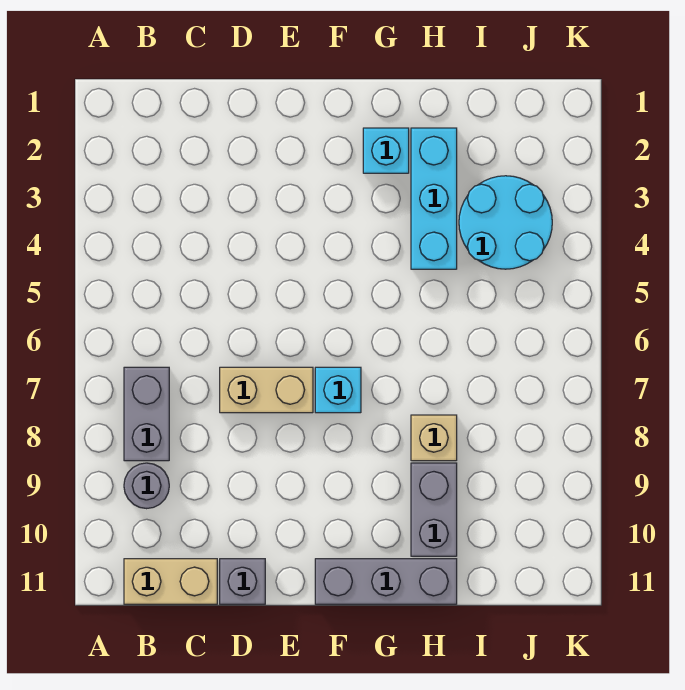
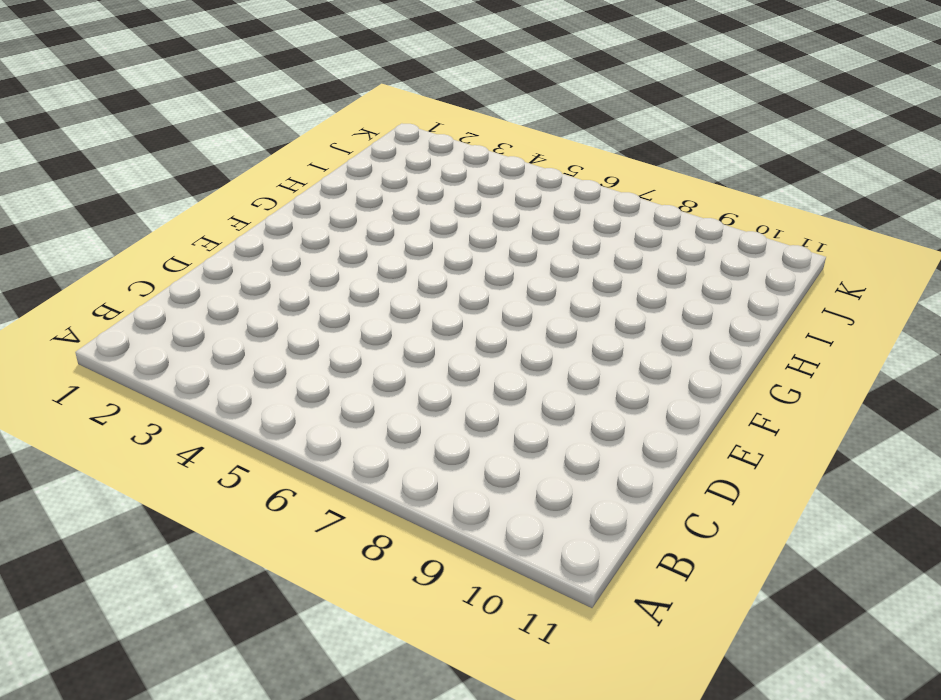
none -> grey brick B7:B8 level 1
none -> grey round brick B9 level 1
none -> tan brick B11:C11 level 1

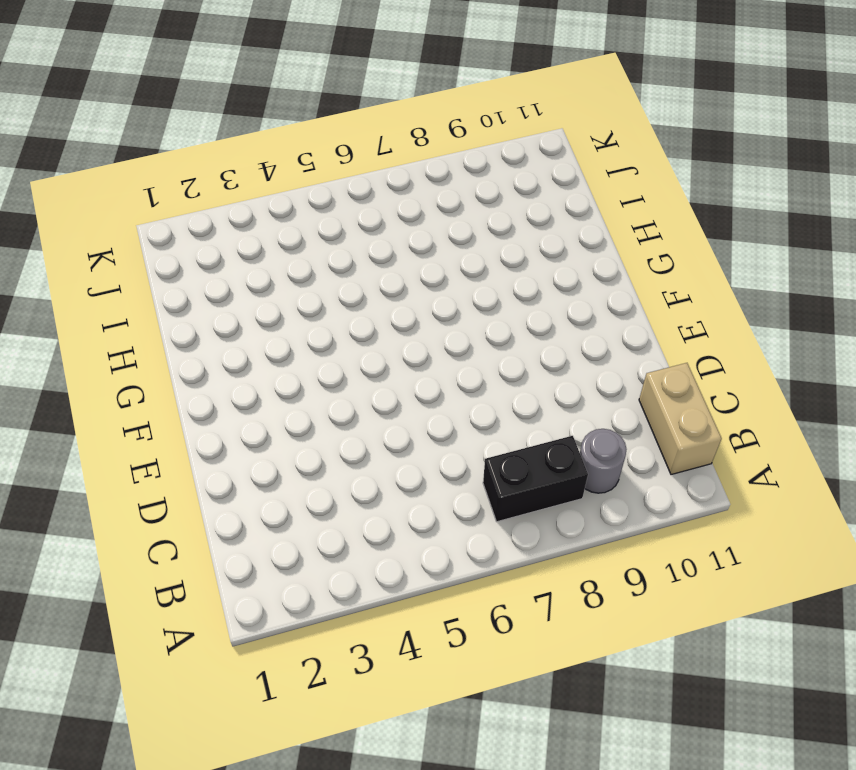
black brick B7:B8 level 1 -> grey brick B7:B8 level 1
none -> tan brick D7:E7 level 1
none -> grey brick D11 level 1
none -> cyan brick F7 level 1

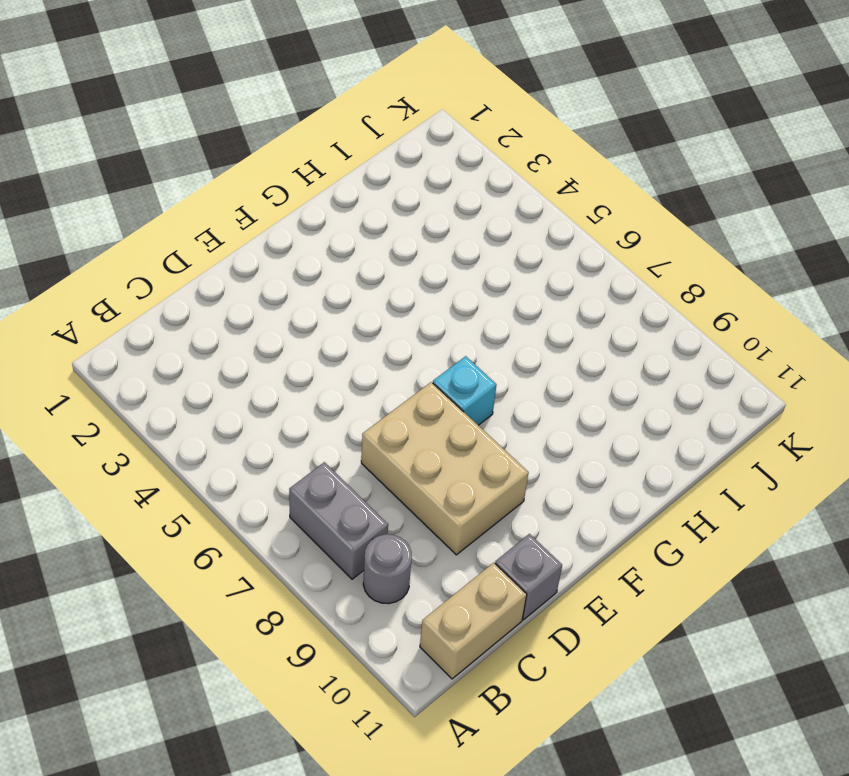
tan brick D7:E9 level 1 -> tan brick D7:E7 level 1
none -> grey brick F11:H11 level 1
none -> cyan brick G2 level 1
none -> cyan brick H2:H4 level 1

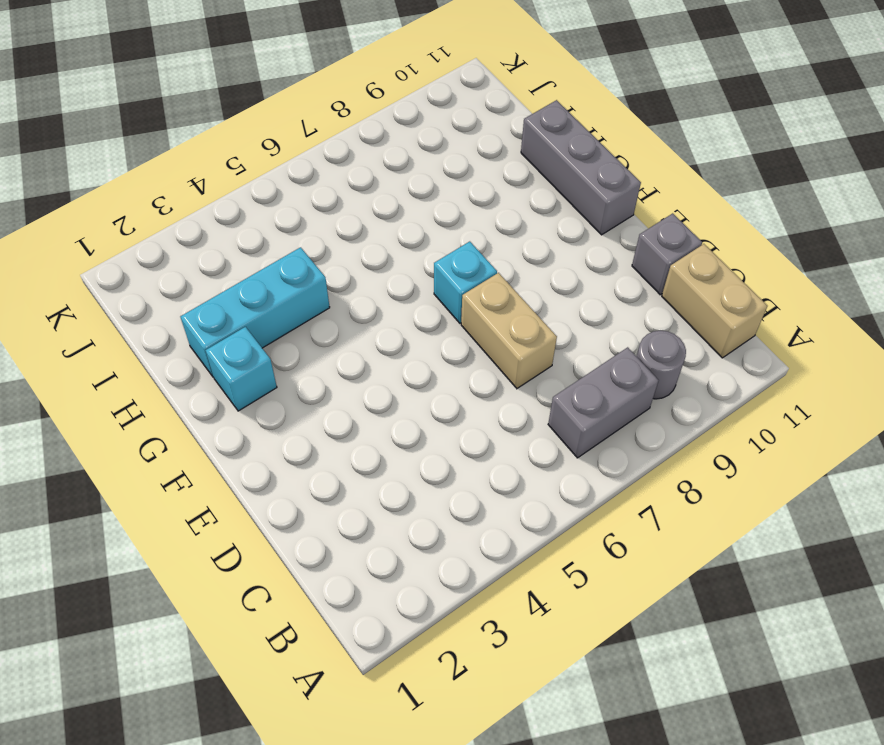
none -> tan brick H8 level 1
none -> grey brick H9:H10 level 1
none -> cyan round brick I3:J4 level 1

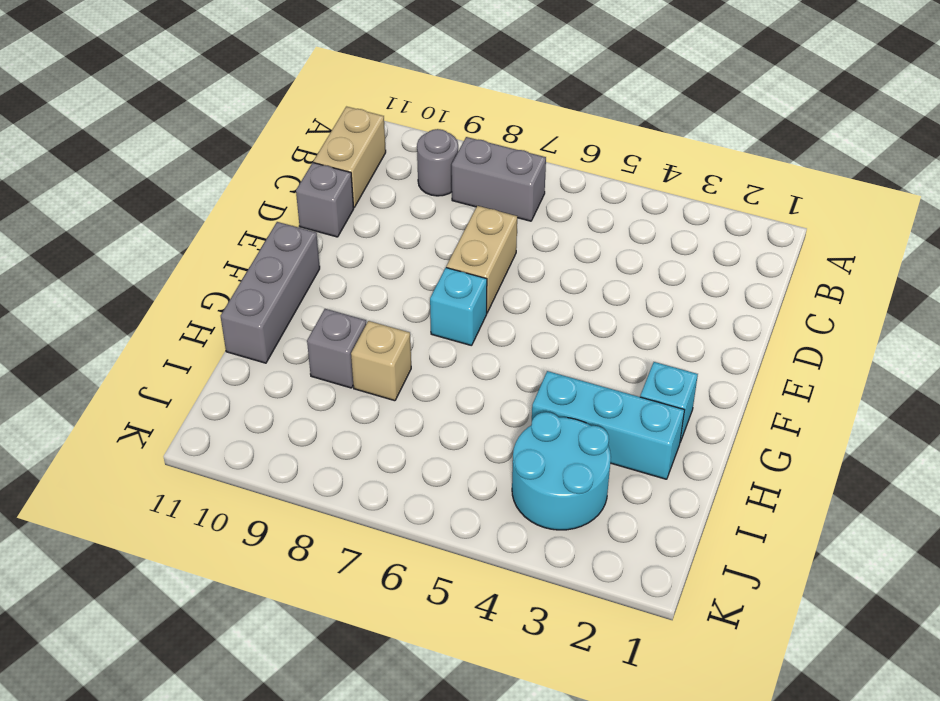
grey brick H9 level 1 -> grey brick H9:H10 level 1

